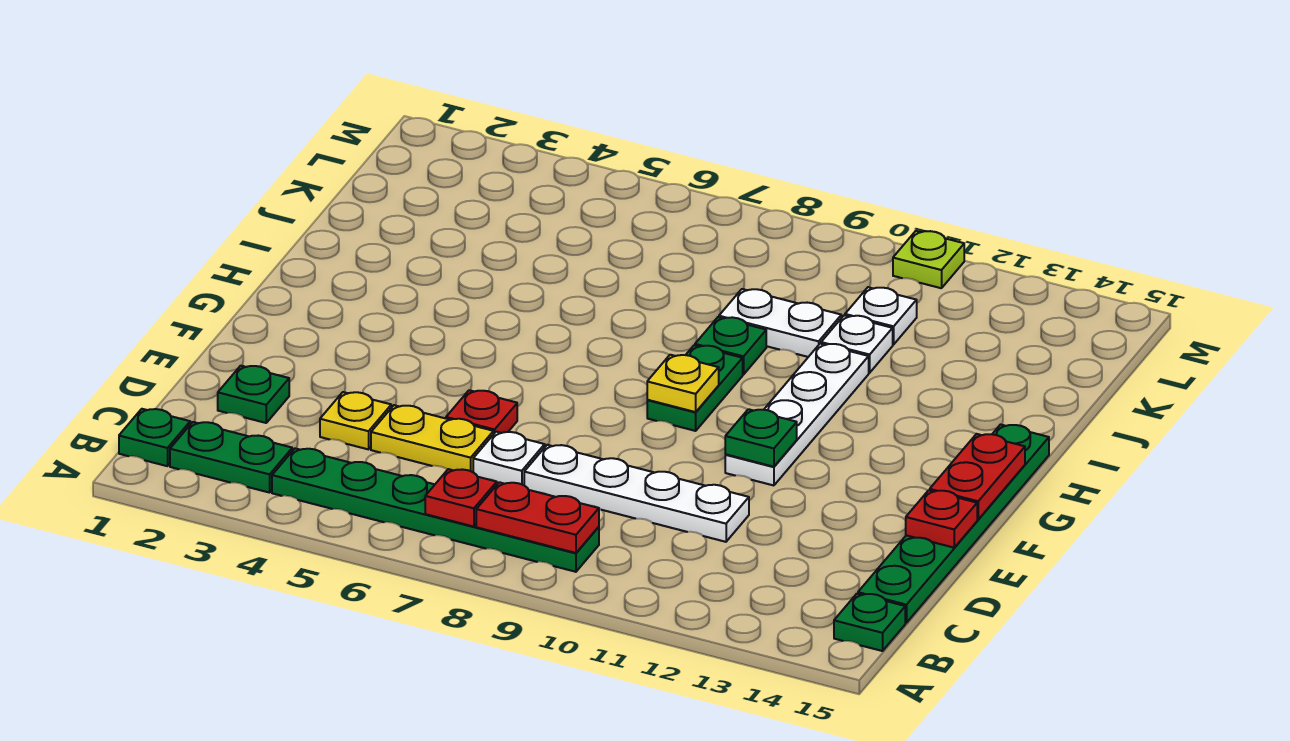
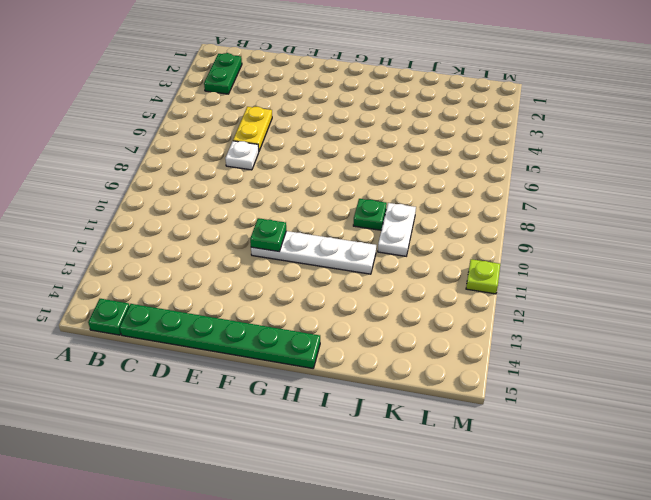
none -> green plate B1 level 1
none -> green plate B4:B9 level 1
none -> green plate D2 level 1

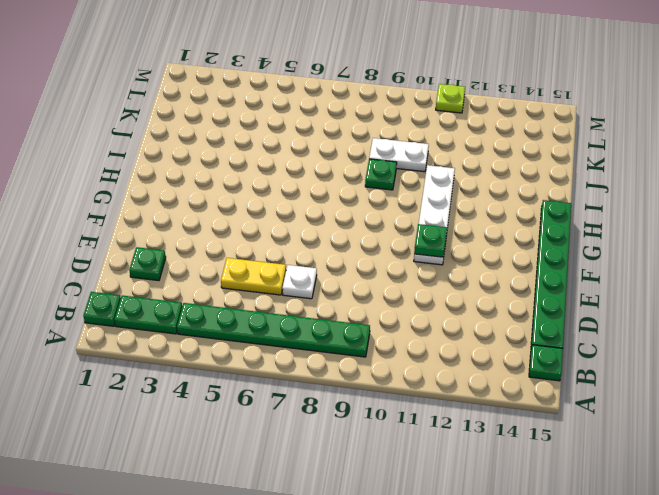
none -> yellow plate D4 level 1
none -> white plate D8:D11 level 1
none -> red plate E6 level 1

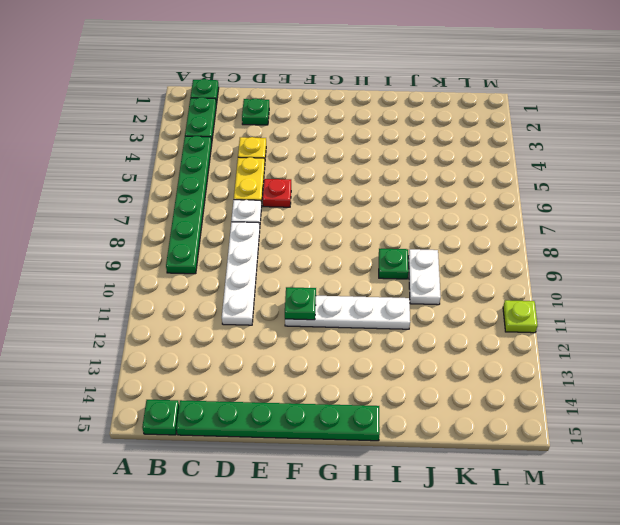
none -> green plate G9:H9 level 1
none -> white plate J11 level 1
none -> white plate K11 level 1

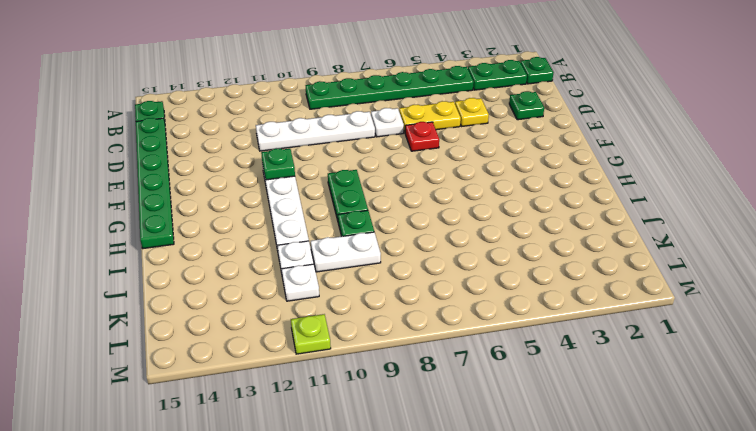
none -> red plate B7 level 2
none -> red plate B8:B9 level 2
none -> red plate E15 level 2

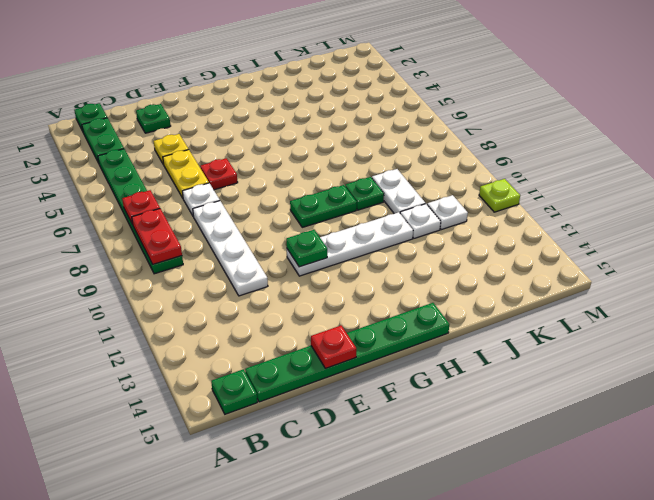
none -> red plate F15:G15 level 2
none -> yellow plate G9 level 2

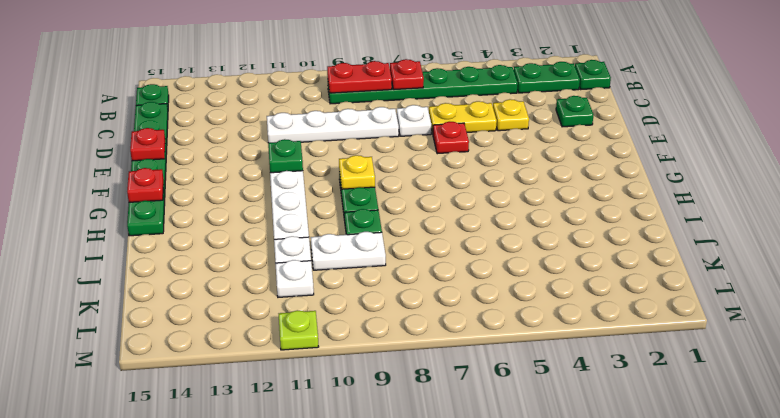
red plate G15 level 2 -> red plate F15:G15 level 2

